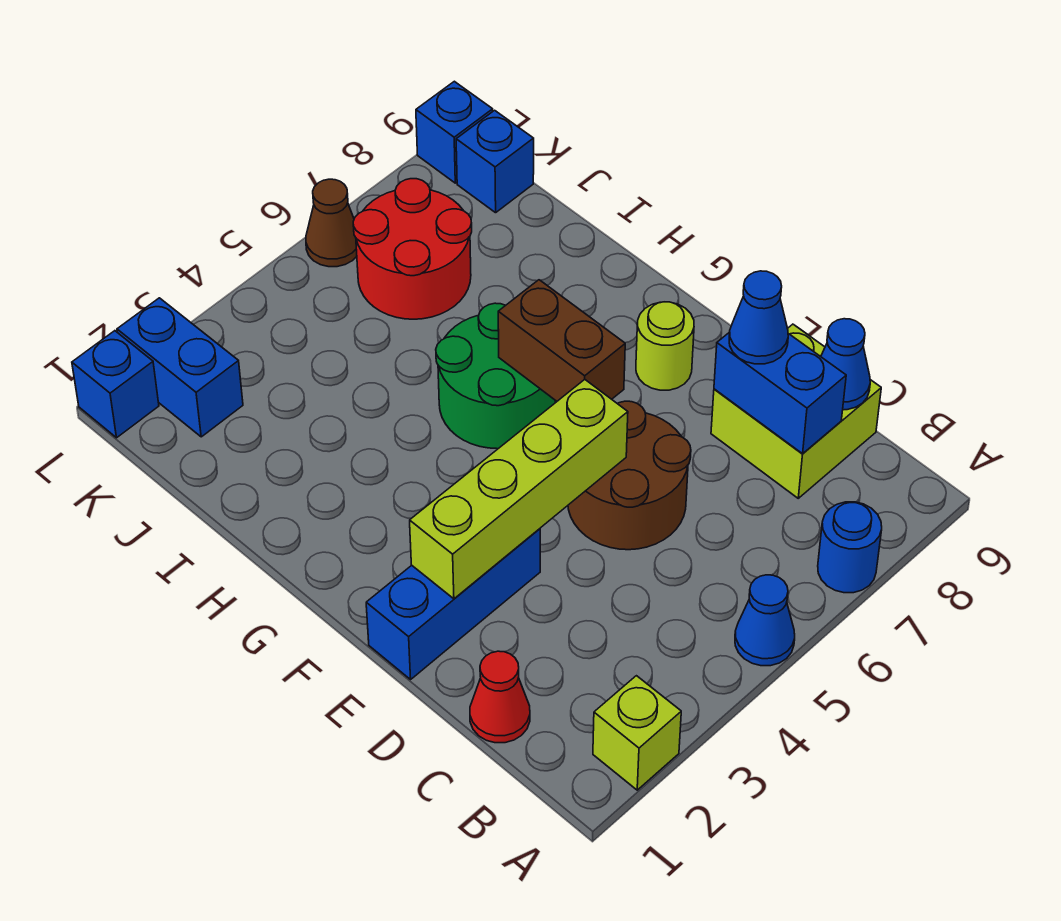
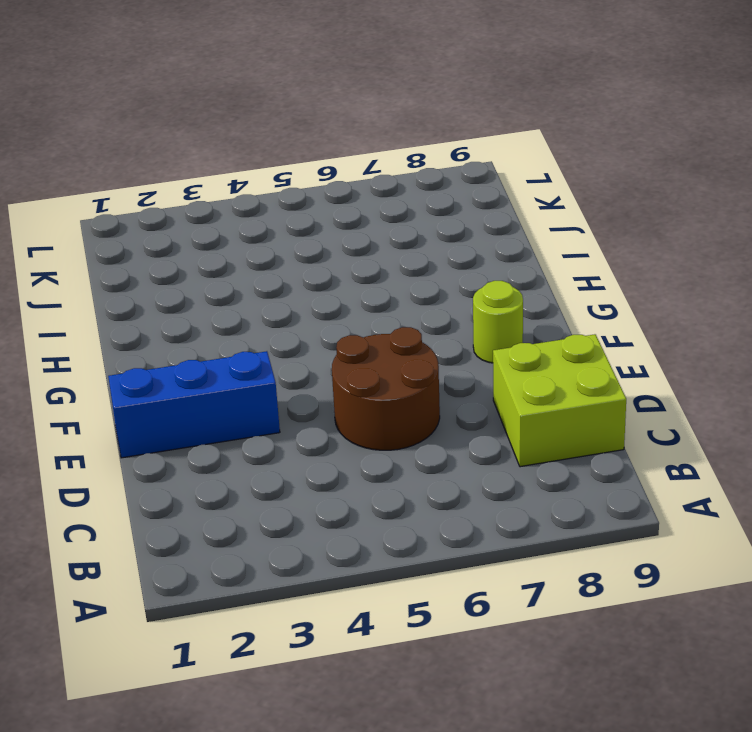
none -> lime brick A2 level 1
none -> blue cone A5 level 1
none -> blue round brick A7 level 1

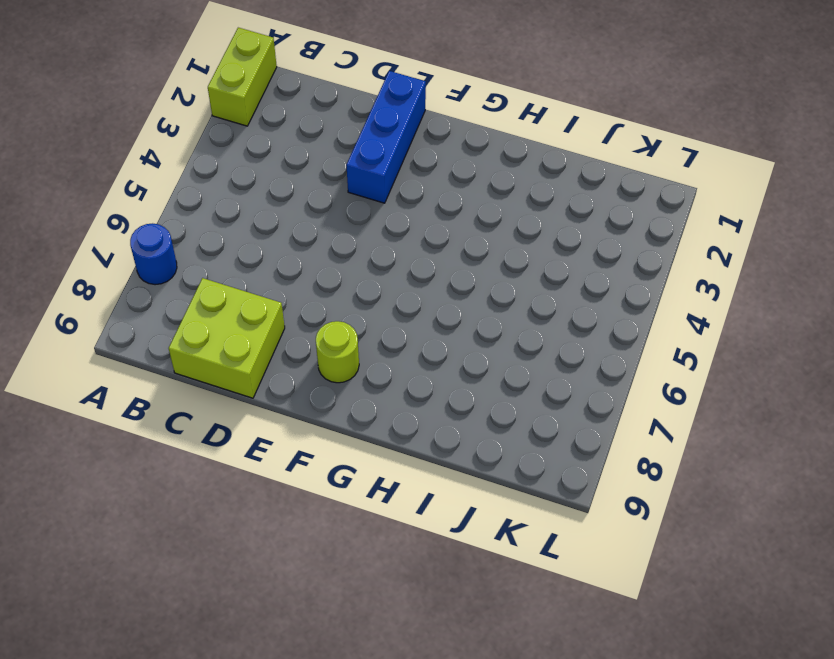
lime brick A1:A2 level 1 -> lime brick A2 level 1
none -> blue cone A5 level 1
none -> red cone C1 level 1
none -> brown round brick D5:E6 level 1

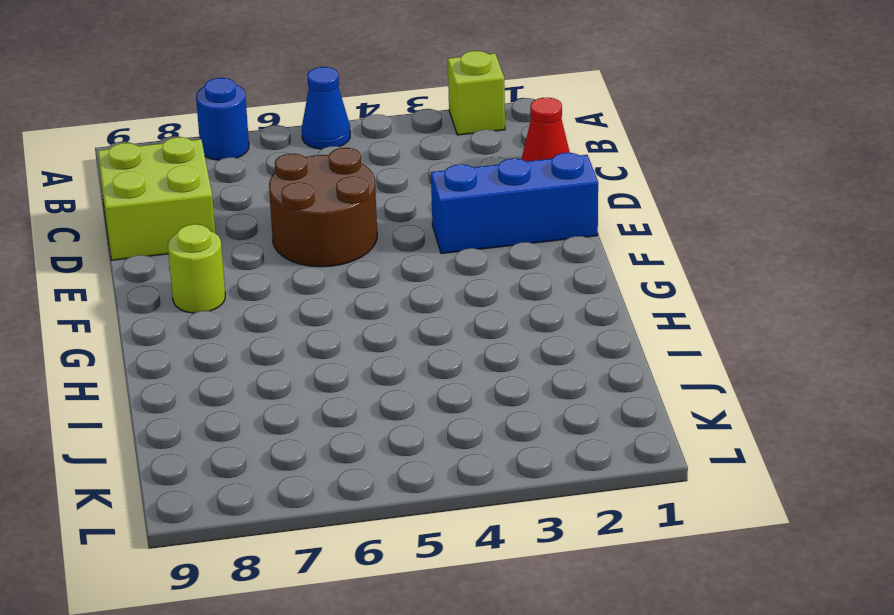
none -> green round brick G5:H6 level 1
none -> red round brick J6:K7 level 1
none -> blue brick K2:L2 level 1

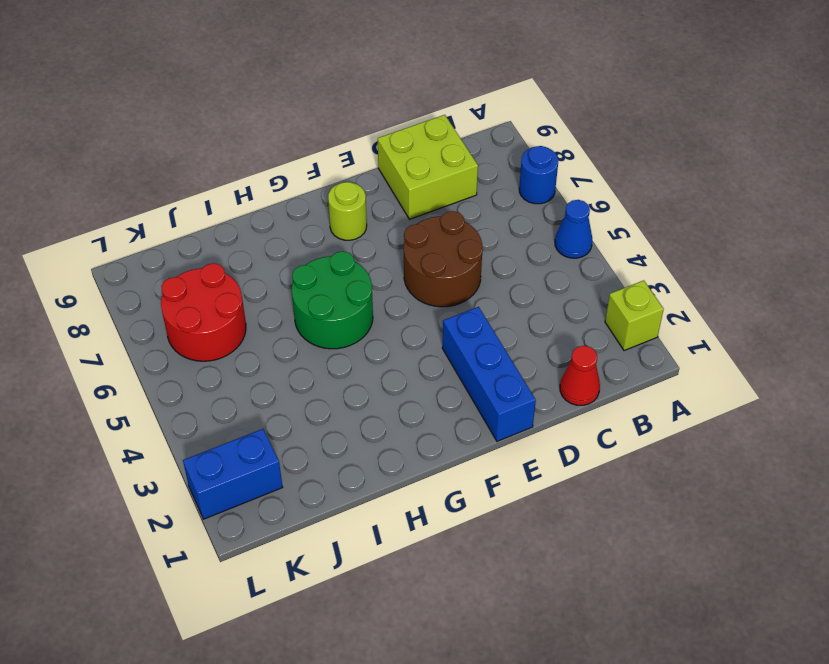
none -> blue brick K9 level 1
none -> blue brick L1 level 1
none -> brown cone L6 level 1

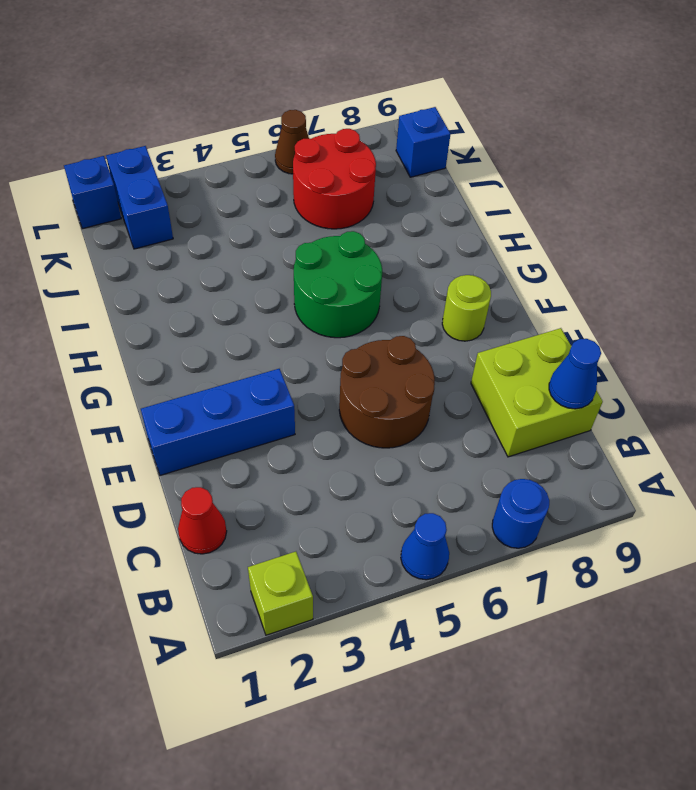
none -> blue brick L9 level 1
none -> blue brick C8:D8 level 2
none -> lime brick E2:E5 level 2

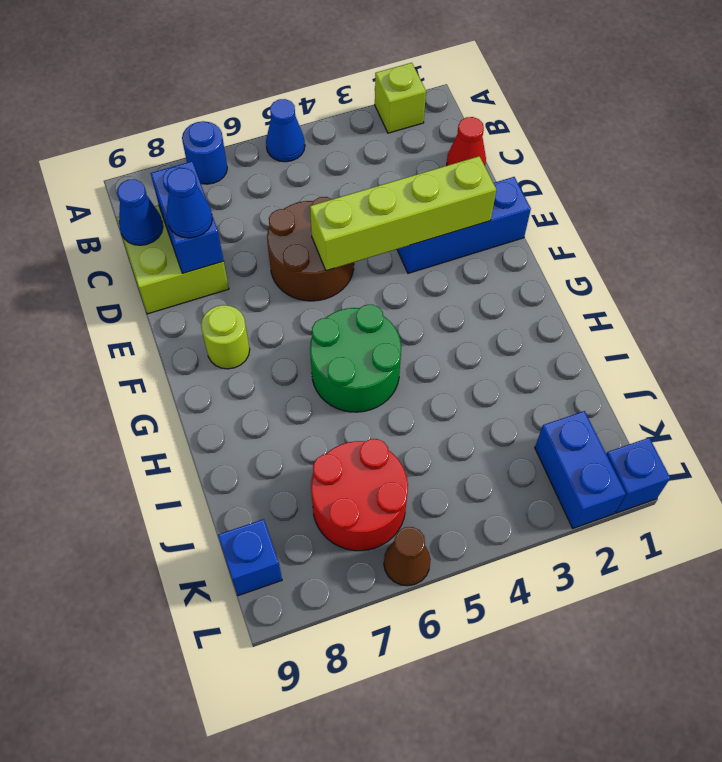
none -> blue brick L9 level 1
none -> brown brick F6:G6 level 2

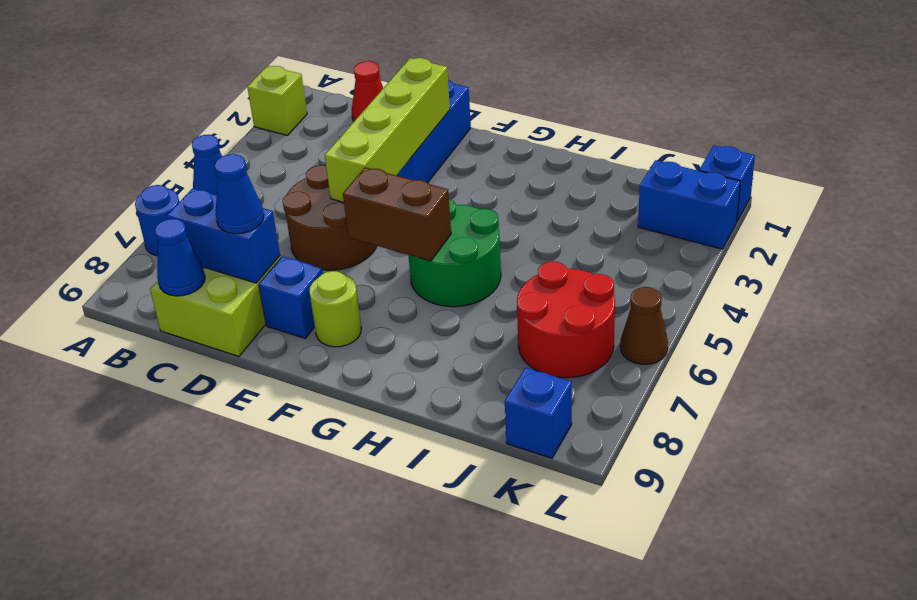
blue brick E8 level 1 -> blue brick L9 level 1

